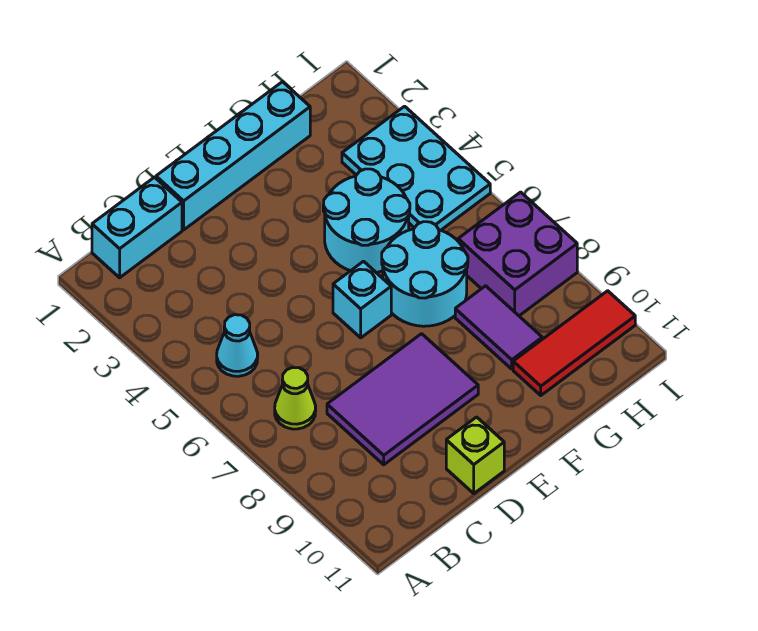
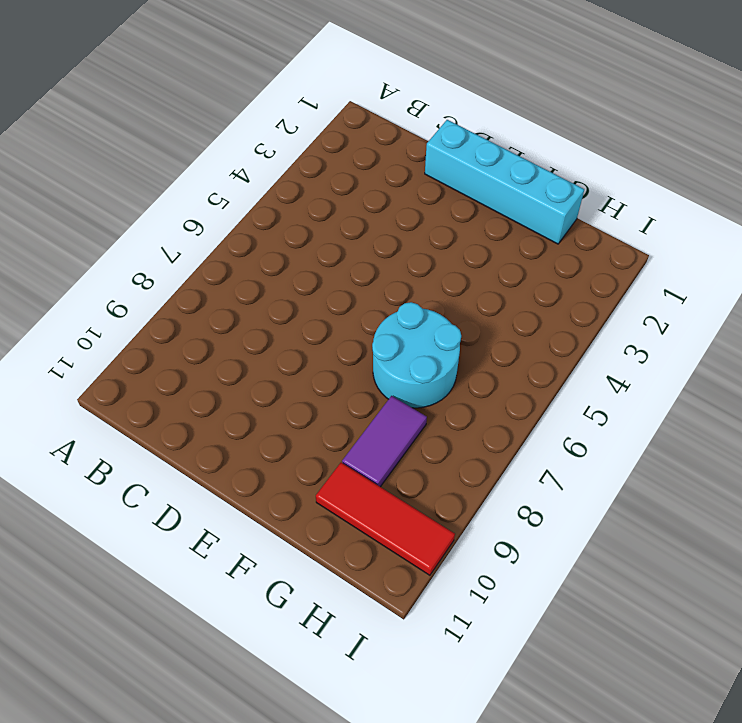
none -> cyan brick B1:C1 level 1
none -> cyan cone B5 level 1
none -> lime cone B7 level 1

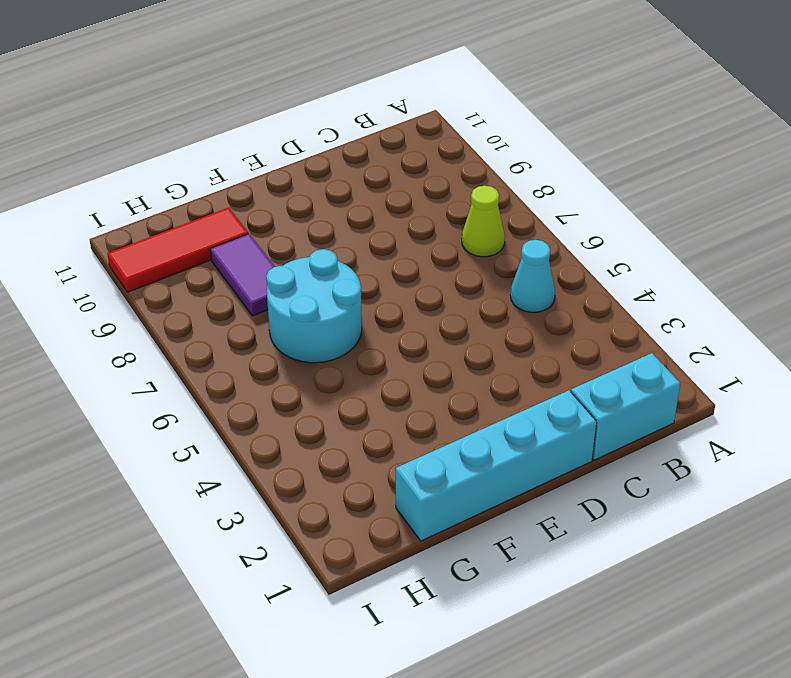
none -> purple tile C8:E9 level 1
none -> lime brick D11 level 1
none -> cyan brick E6 level 1

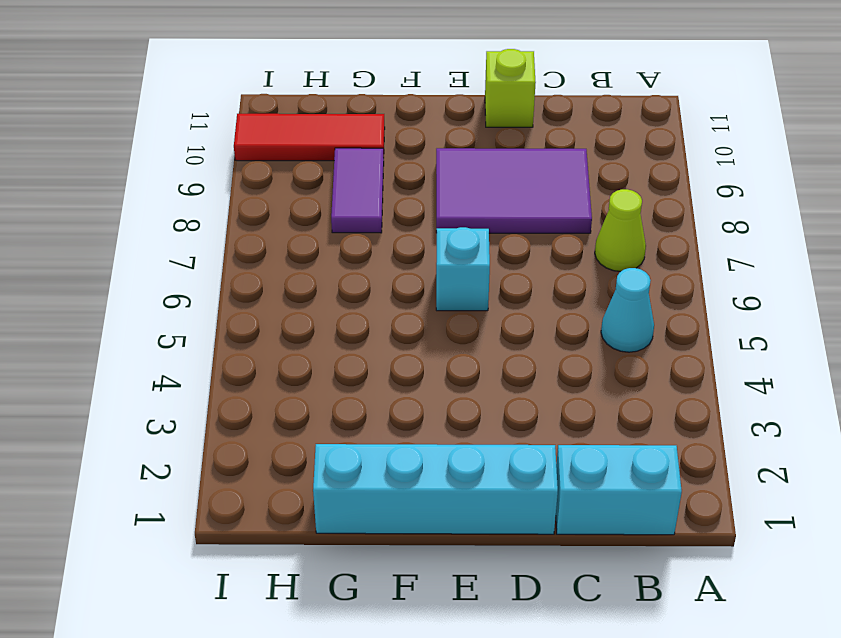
none -> cyan round brick F4:G5 level 1
none -> cyan round brick F6:G7 level 1
none -> cyan plate H3:I5 level 1

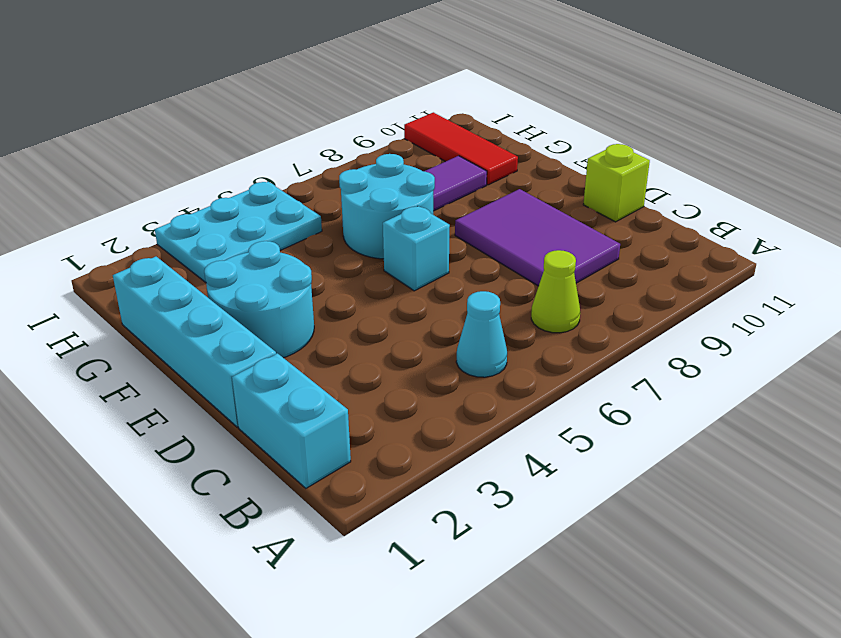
cyan round brick E2:F3 level 1 -> cyan round brick F4:G5 level 1
none -> purple brick H7:I8 level 1

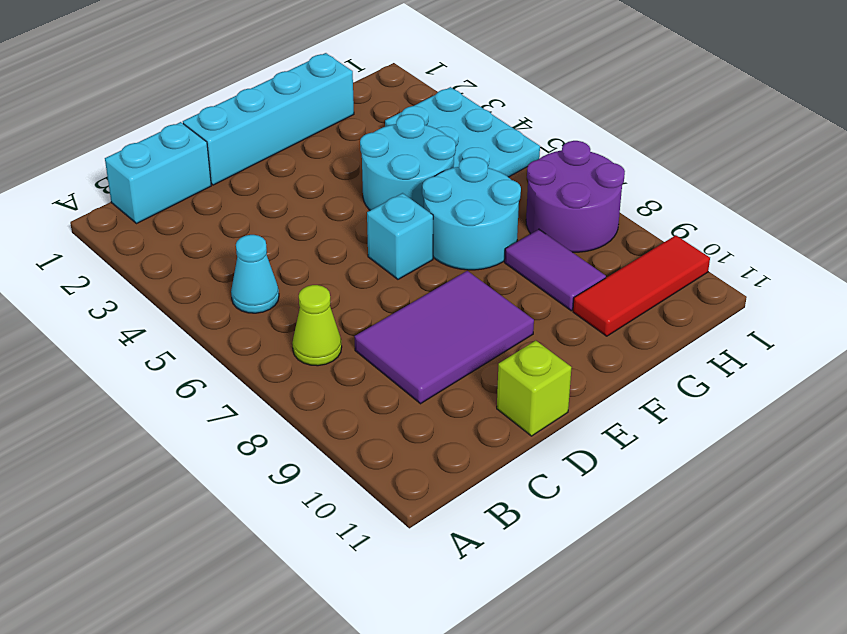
purple round brick H7:I8 level 1 -> purple brick H7:I8 level 1

